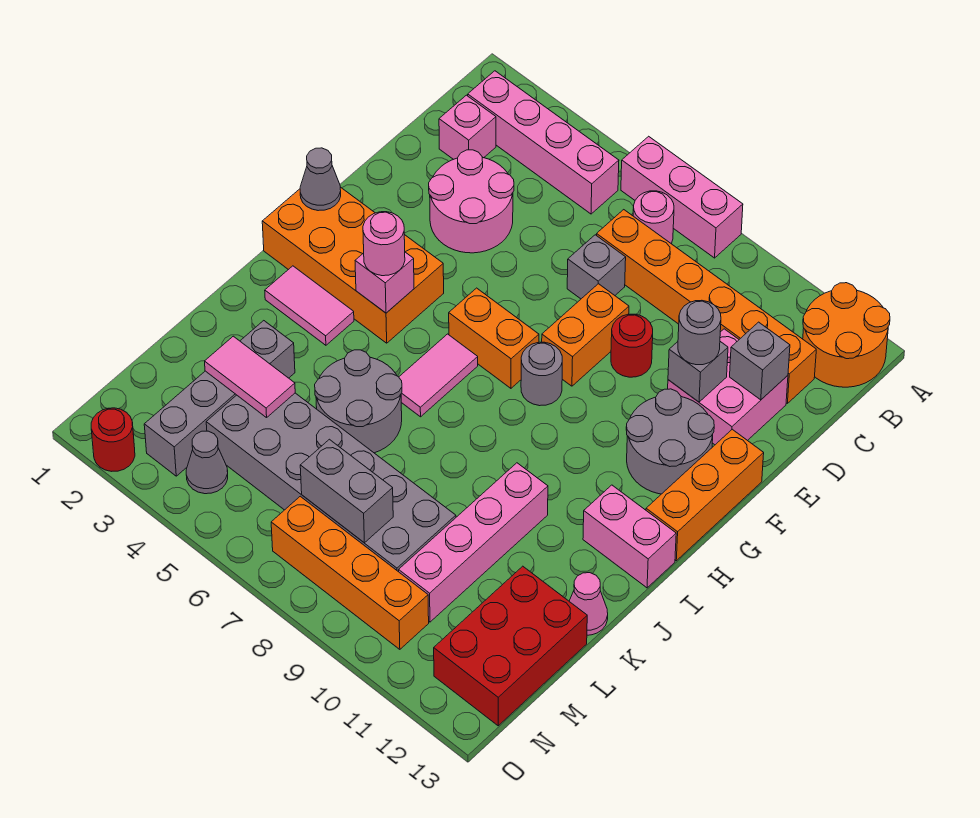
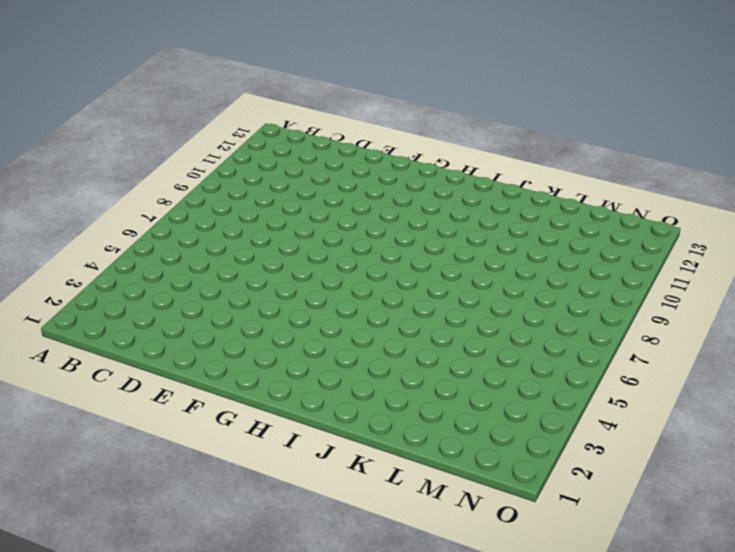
none -> pink brick A6:A8 level 1
none -> orange round brick A12:B13 level 1
none -> pink brick B2:B5 level 1
none -> pink round brick B7 level 1

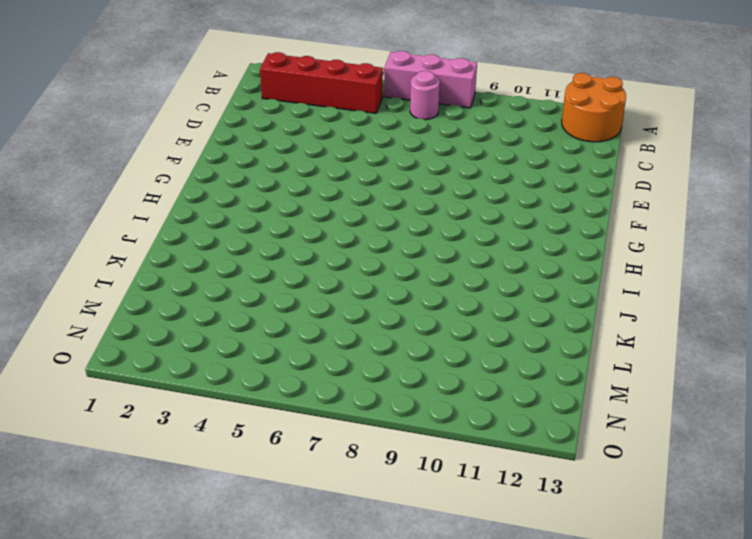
red brick B2:B5 level 1 -> pink brick B2:B5 level 1
none -> pink brick C2 level 1
none -> orange brick C7:C12 level 1
none -> pink round brick D3:E4 level 1
none -> grey brick D7 level 1

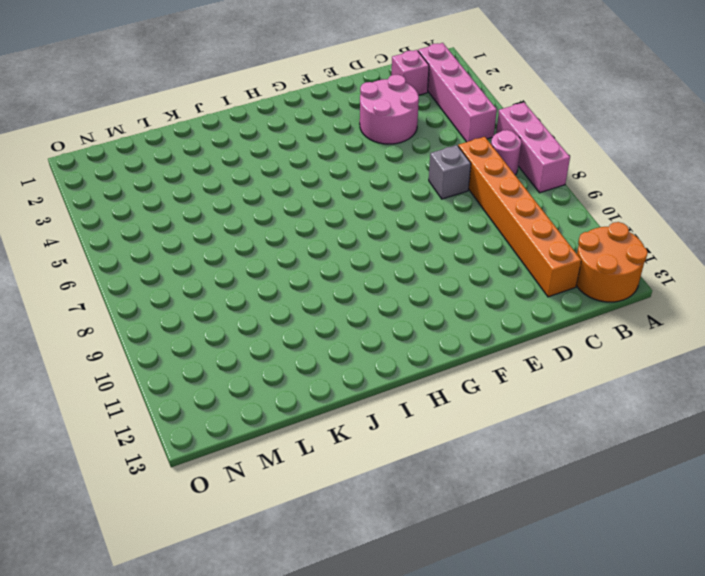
none -> pink brick D11:E12 level 1
none -> orange brick E8:F8 level 1
none -> red round brick E9 level 1
none -> grey round brick F11:G12 level 1

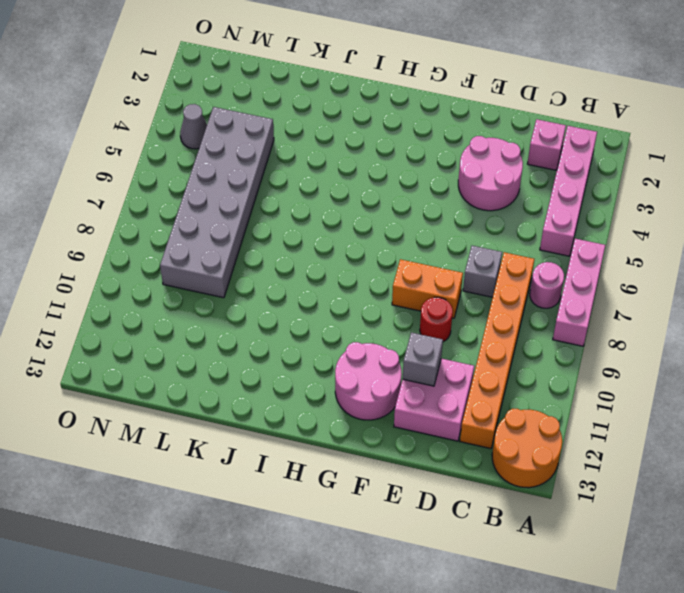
pink round brick F11:G12 level 1 -> grey round brick F11:G12 level 1
none -> orange brick F13:H13 level 1
none -> orange brick G1:H4 level 1
none -> orange brick G6:G7 level 1
none -> grey round brick G8 level 1

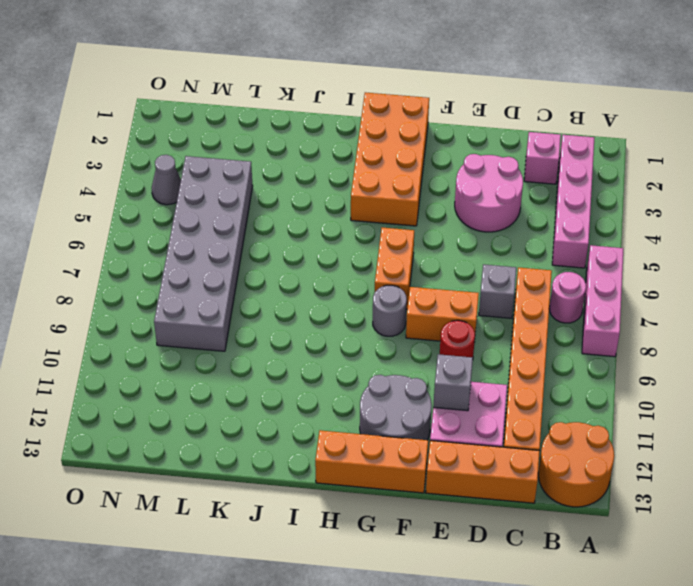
orange brick C13:E13 level 1 -> none
none -> pink tile H6:I6 level 1
none -> pink tile I2:I3 level 1
none -> pink brick I12:I13 level 1
none -> grey round brick J5:K6 level 1

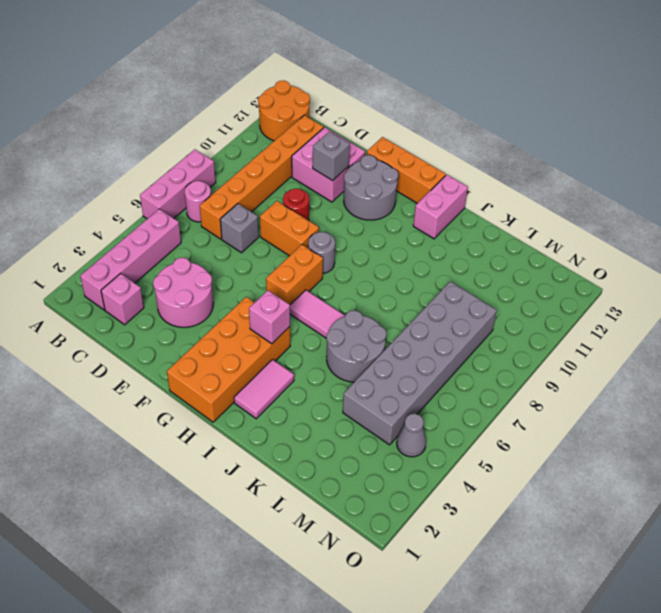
none -> pink brick J10:M10 level 1
none -> grey brick K3:N3 level 1
none -> pink cone K13 level 1
none -> red brick L12:N13 level 1

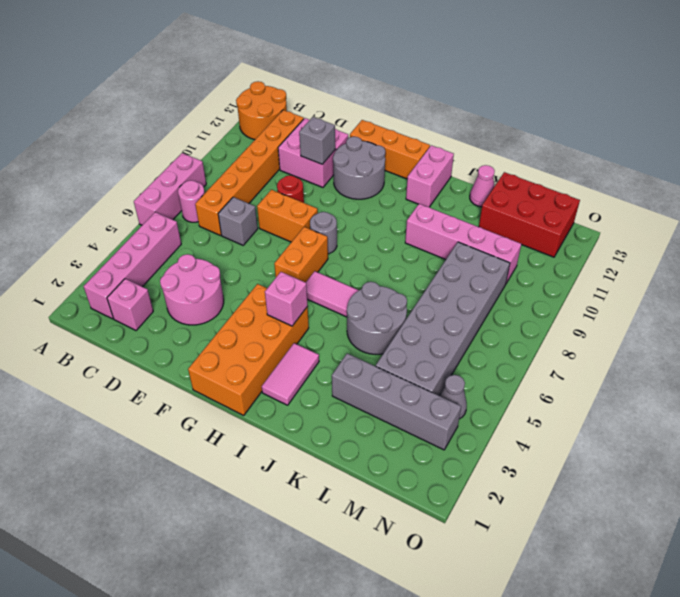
none -> orange brick N7:N10 level 1
none -> red round brick O2 level 1
none -> grey brick D12 level 2
none -> grey cone G1 level 2

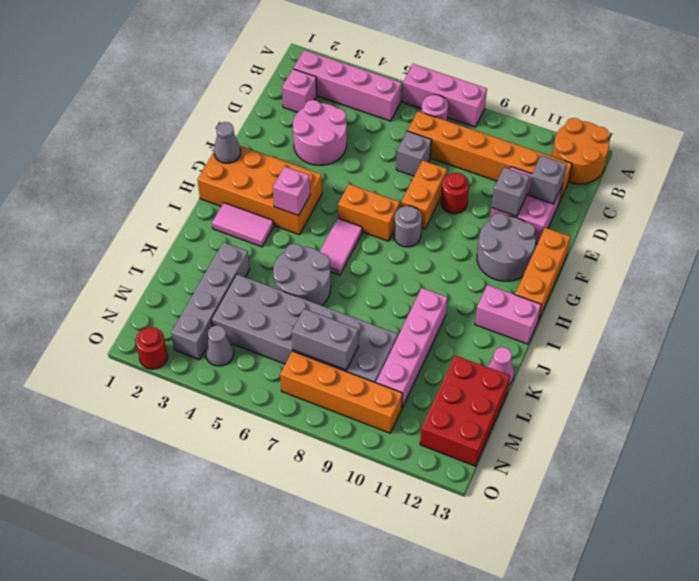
none -> pink tile L3:L4 level 2
none -> grey round brick E11 level 3
none -> pink round brick H4 level 3

